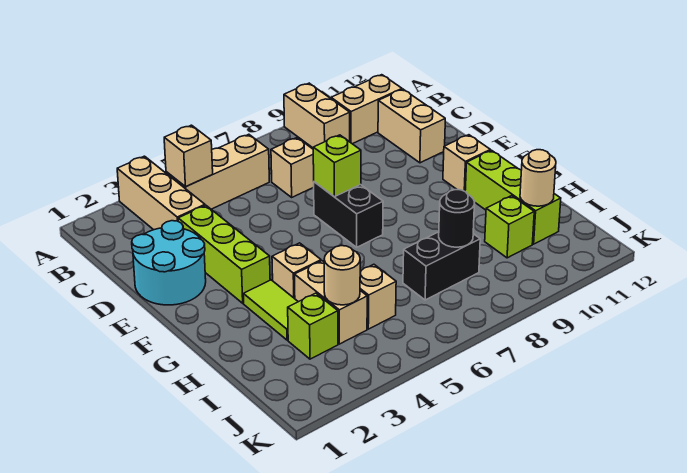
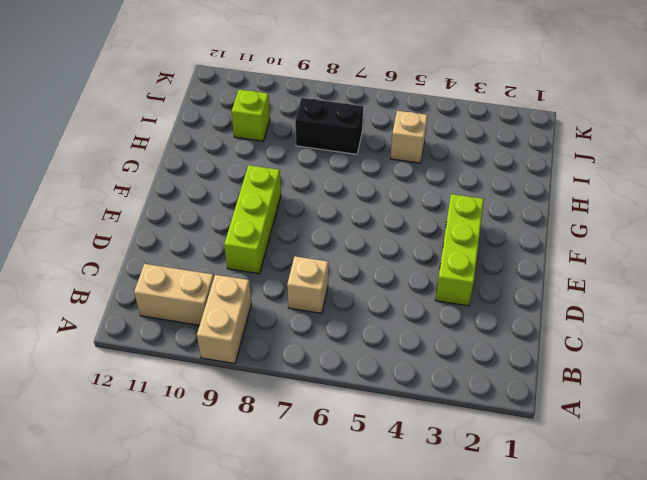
lime brick D9:F9 level 1 -> lime brick G11:I11 level 1
none -> tan brick A3:C3 level 1
none -> tan brick B4:B6 level 1
none -> tan brick C11:D11 level 1

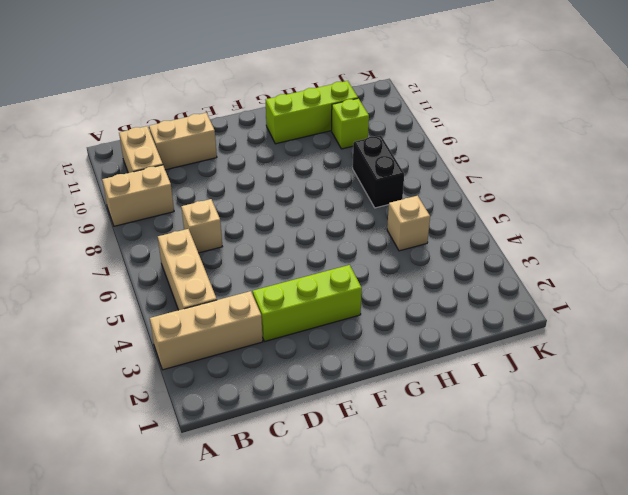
none -> cyan round brick D1:E2 level 1
none -> black brick E7:F7 level 1
none -> tan brick F11 level 1

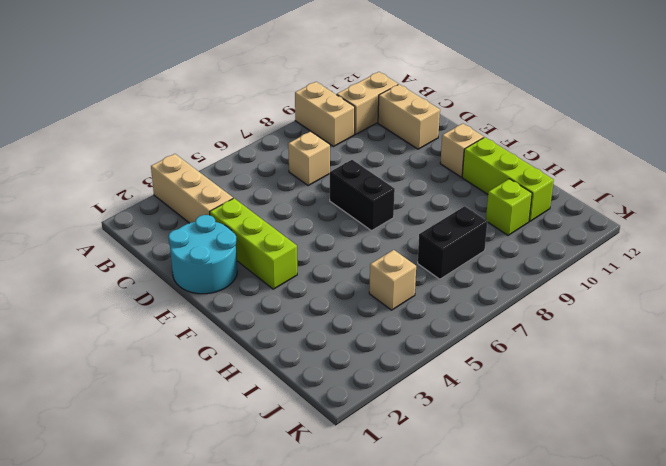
none -> tan brick B4:B6 level 1
none -> lime tile G3:H3 level 1
none -> tan brick G4 level 1

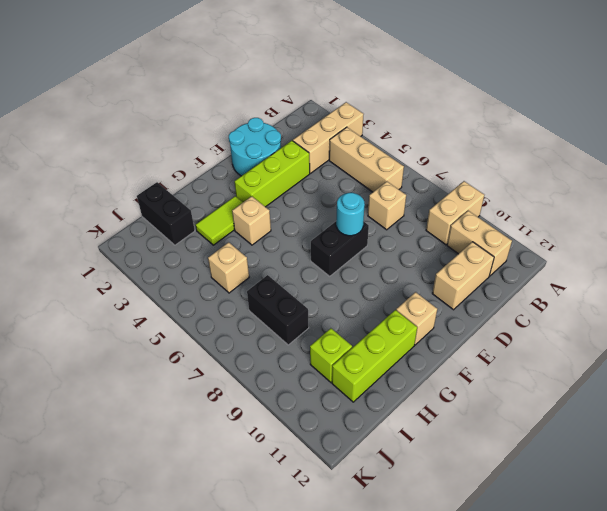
cyan round brick E7 level 2 -> lime brick E7 level 2
black brick I1:I2 level 1 -> none
none -> tan brick H4:I4 level 1
none -> lime brick I3 level 1
none -> tan brick B4 level 2

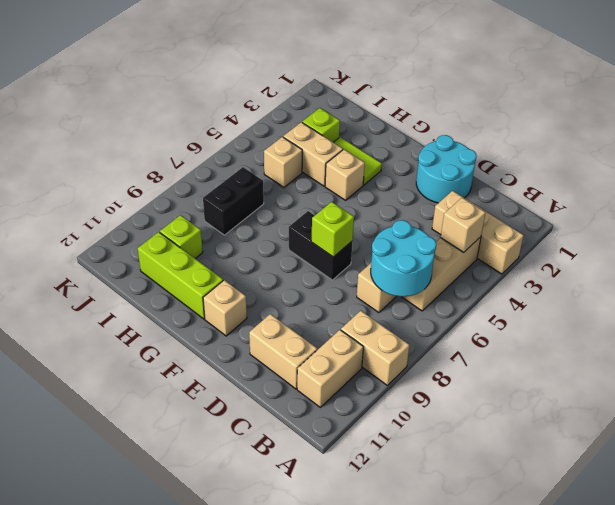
cyan round brick B6:C7 level 2 -> none
none -> lime brick D3:F3 level 1
none -> tan round brick I4 level 2
none -> black round brick I8 level 2

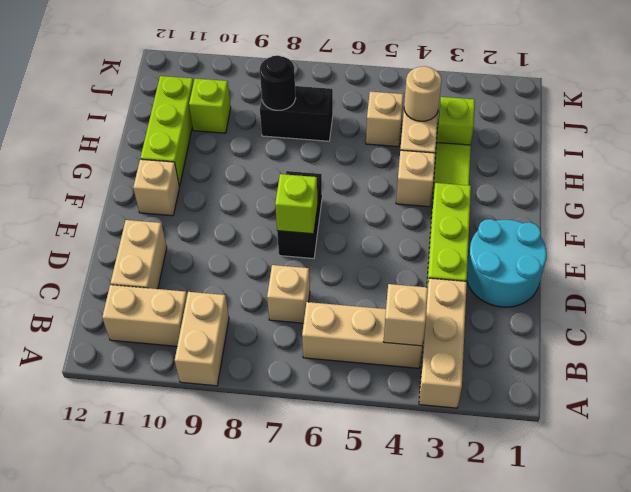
none -> tan round brick I11 level 2

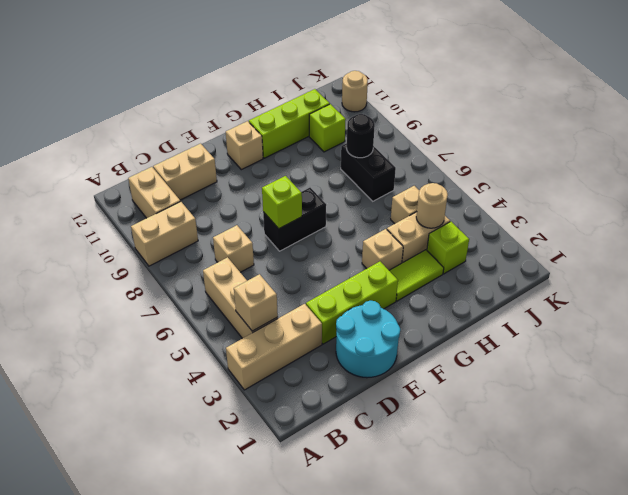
tan round brick K11 level 1 -> tan round brick I11 level 2

